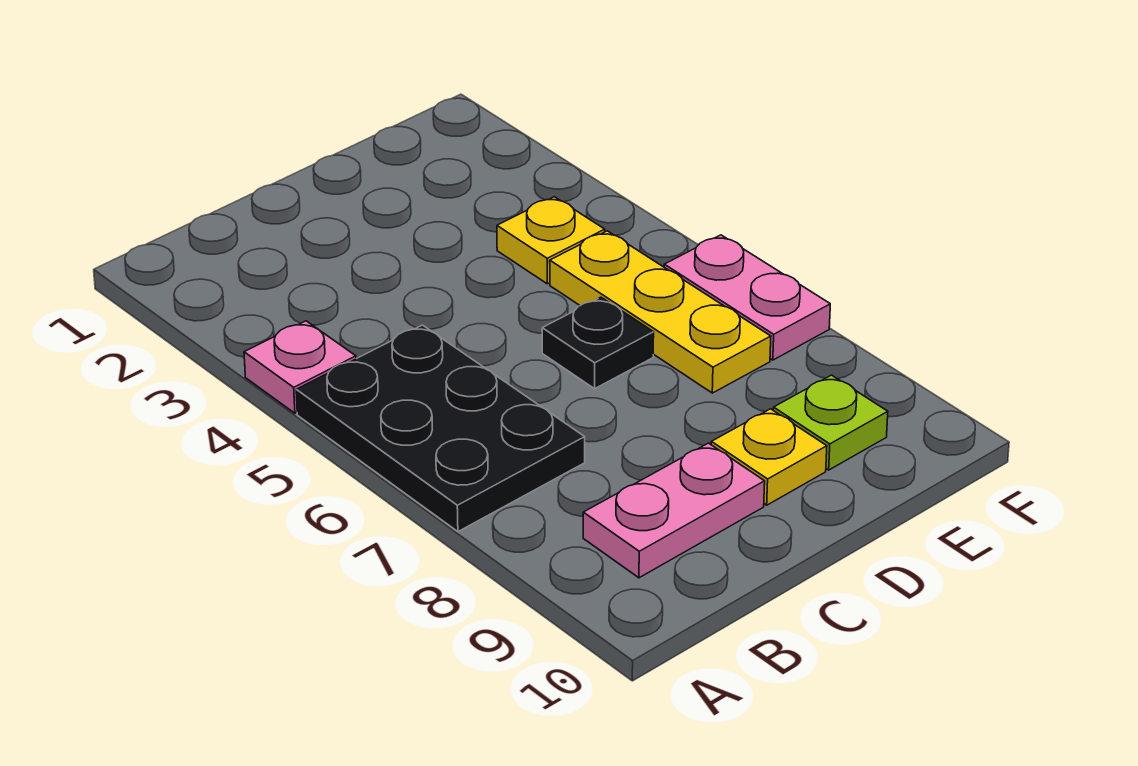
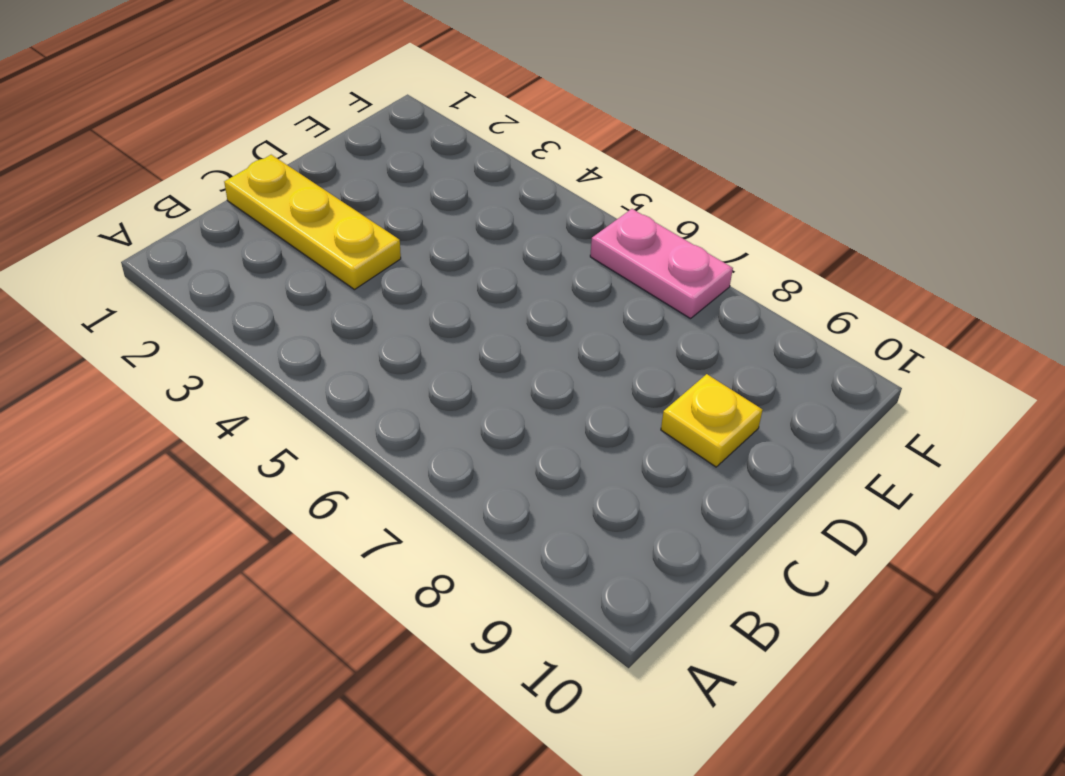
yellow plate C1:C3 level 1 -> yellow plate E5:E7 level 1
none -> pink plate A4 level 1
none -> black plate A5:B7 level 1

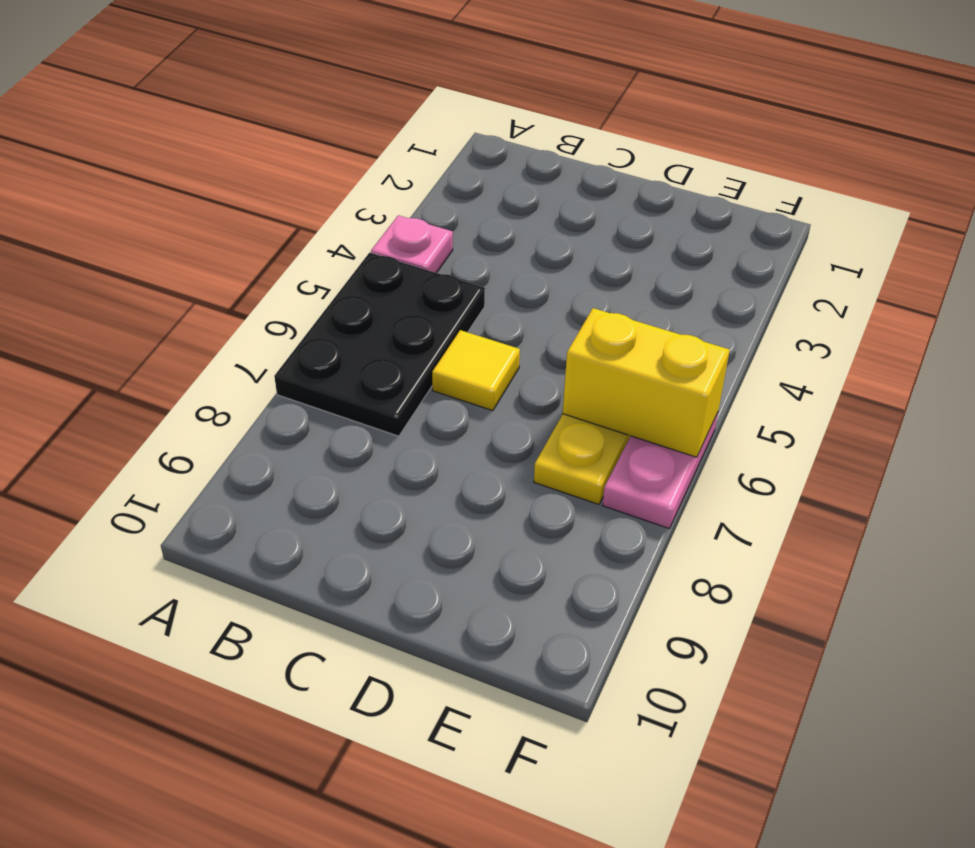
yellow tile C6 level 1 -> none
yellow brick E6:F6 level 2 -> none
none -> pink plate B9:C9 level 1
none -> black plate D6 level 1

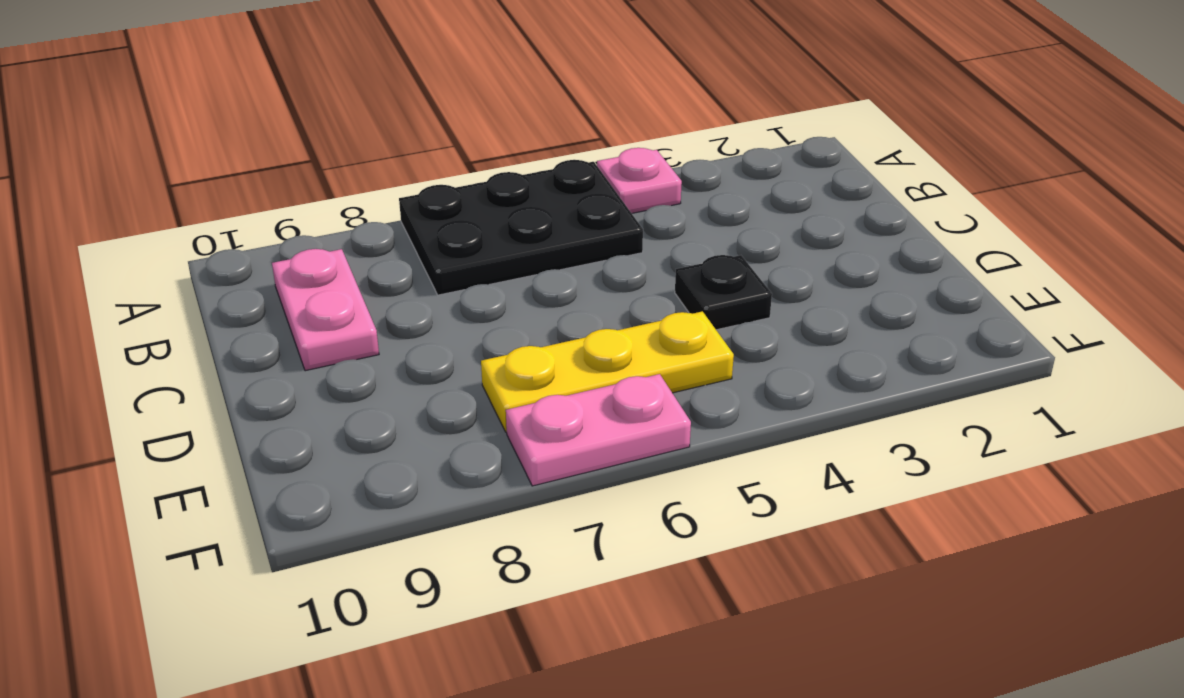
black plate D4 level 1 -> black plate D6 level 1
none -> yellow plate D9 level 1
none -> yellow plate E4 level 1

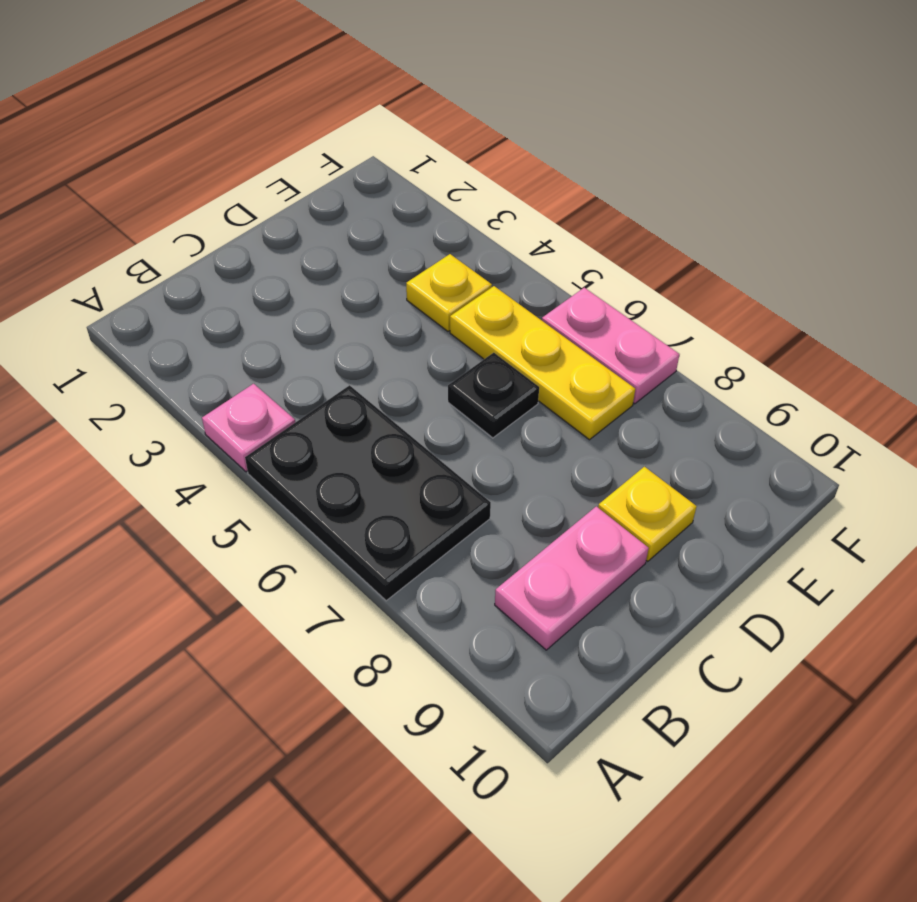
none -> lime plate E9 level 1

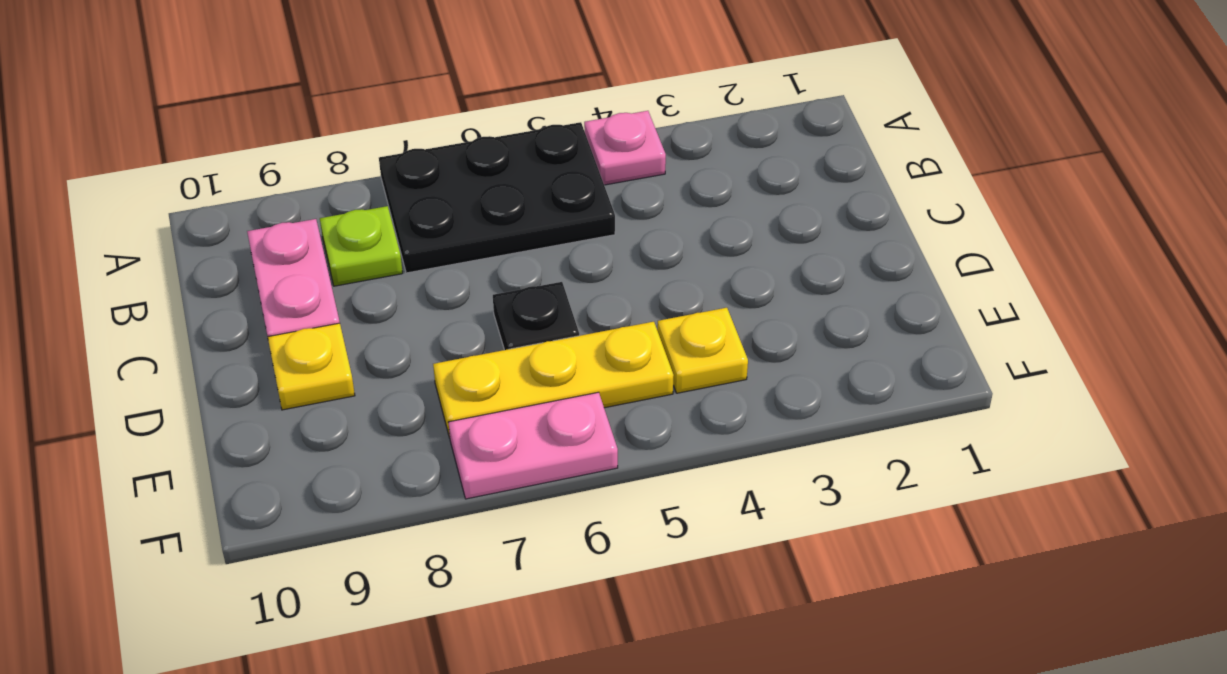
lime plate B8 level 1 -> lime plate E9 level 1

